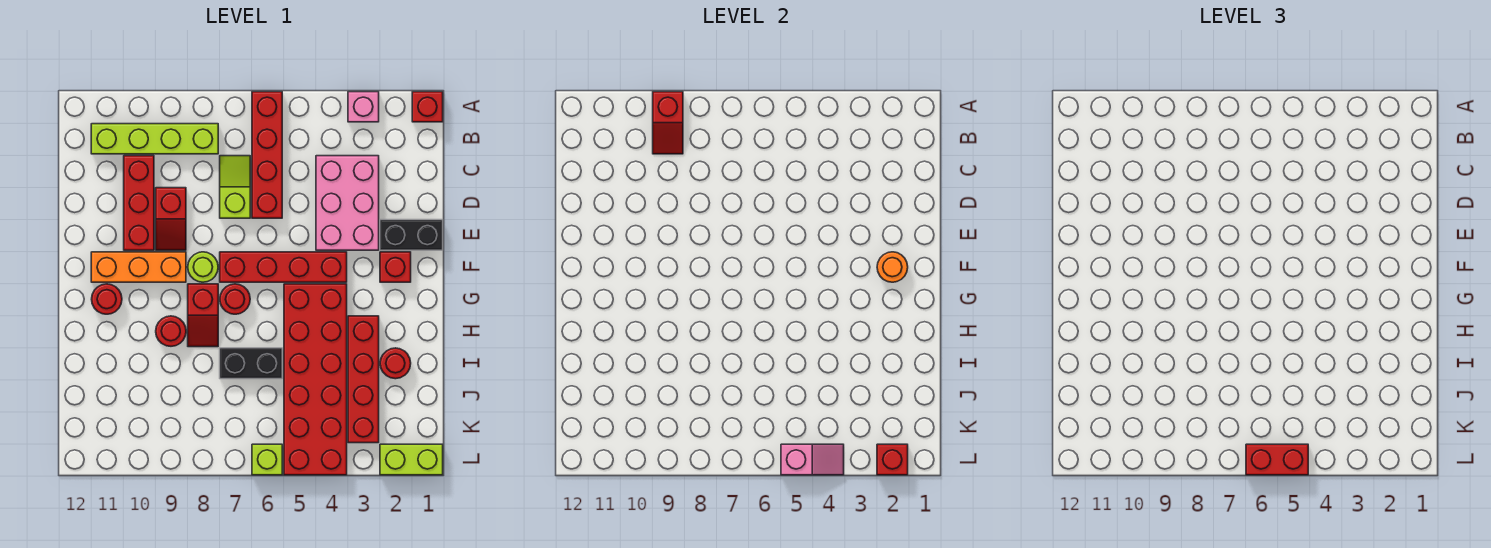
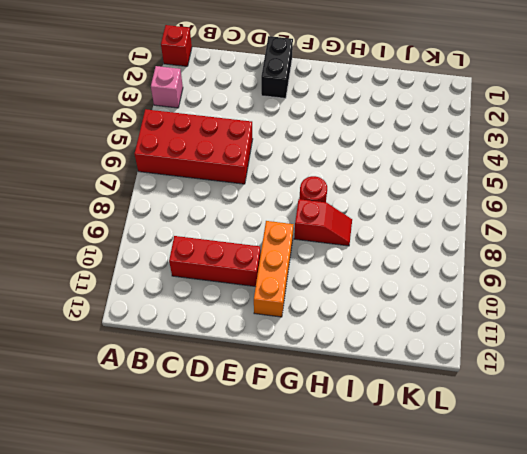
red brick A5:D6 level 1 -> red brick A6:D6 level 1
none -> lime brick B8:B11 level 1
none -> pink brick C3:E4 level 1
none -> lime slope C7:D7 level 1 top D

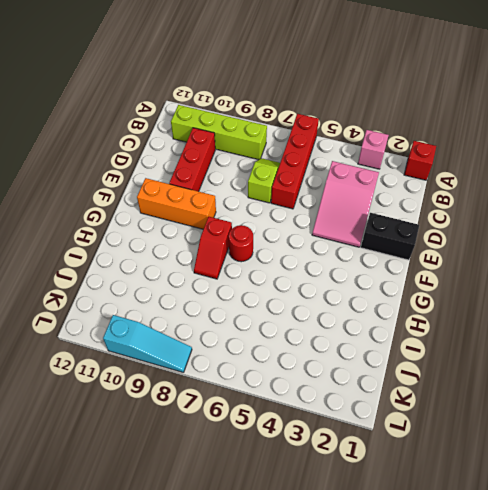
pink slope C3:E4 level 1 top C -> pink brick C3:E4 level 1
cyan slope L8:L10 level 1 top 10 -> none
none -> red slope D9:E9 level 1 top D
none -> red brick F2 level 1
none -> red brick F4:F7 level 1

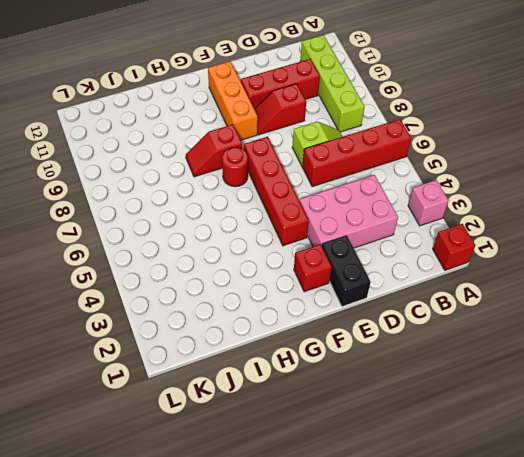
none -> lime round brick F8 level 1
none -> red brick G4:L5 level 1
none -> red round brick G11 level 1

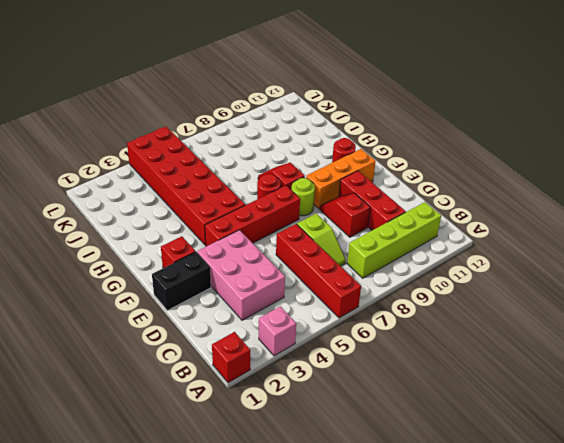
none -> red brick H3:K3 level 1
none -> red round brick H9 level 1
none -> red round brick I2 level 1

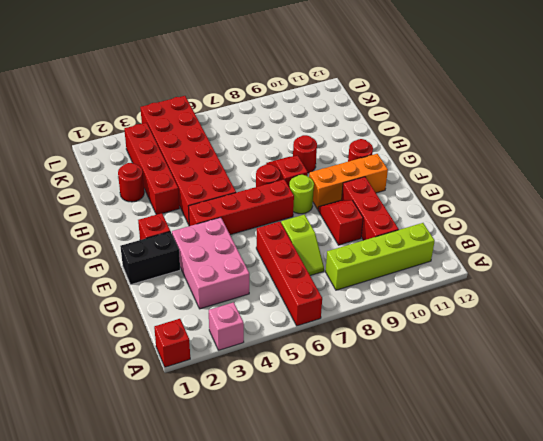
none -> black brick I6:I7 level 1
none -> lime brick L1:L2 level 1
none -> lime brick L6 level 1

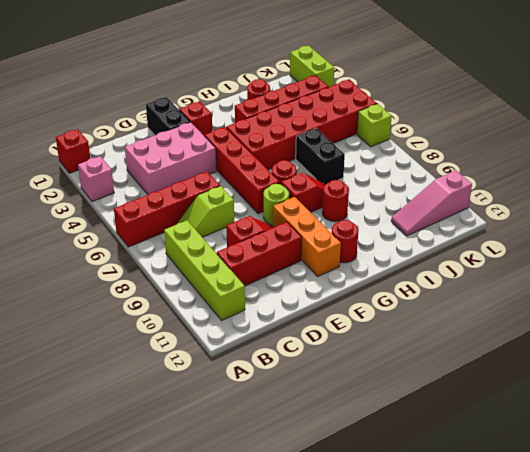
pink slope J11:L11 level 1 top L -> none
none -> red slope A9:B9 level 2 top A
none -> orange round brick F2 level 2
none -> red brick L2 level 2

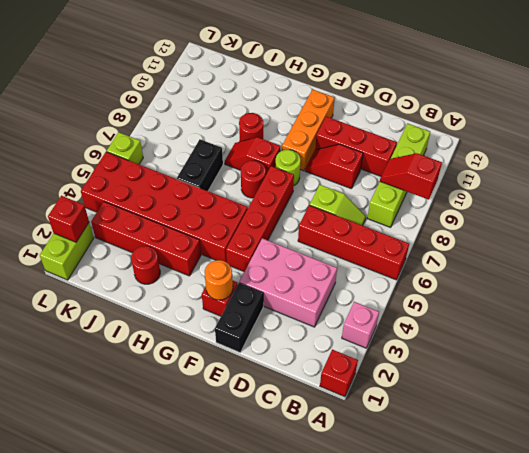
none -> red round brick G11 level 1
none -> pink slope L4:L5 level 2 top 5
none -> red brick L5:L6 level 3

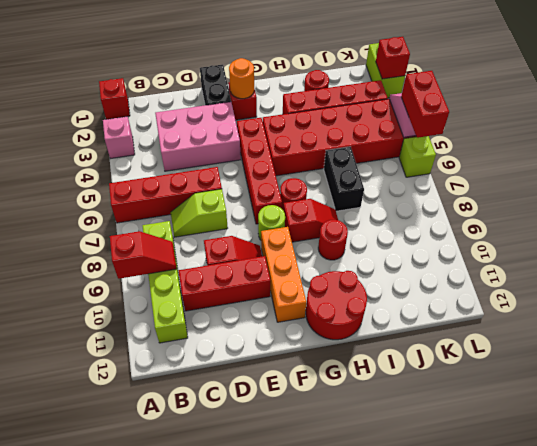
red round brick G11:H12 level 1 -> red round brick G11 level 1

